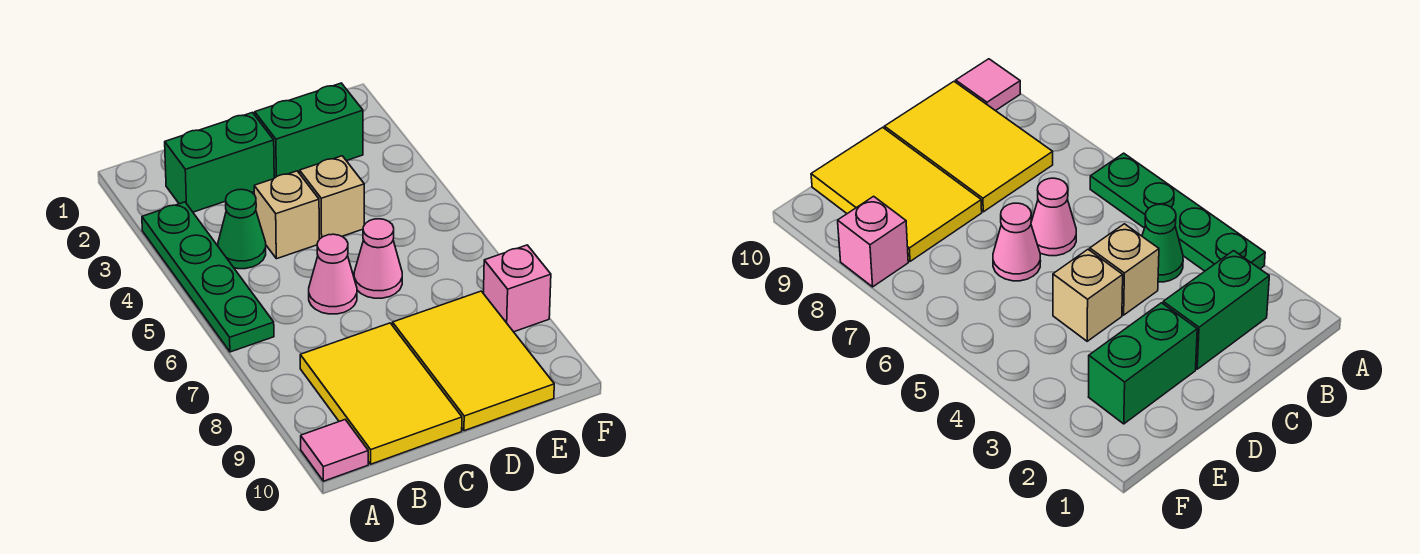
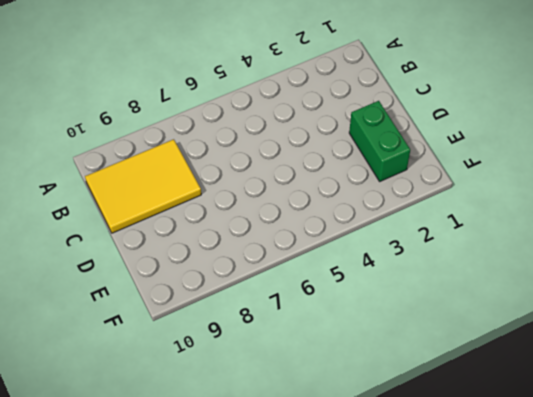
none -> green plate A3:A6 level 1
none -> pink tile A10 level 1
none -> green brick B2:C2 level 1

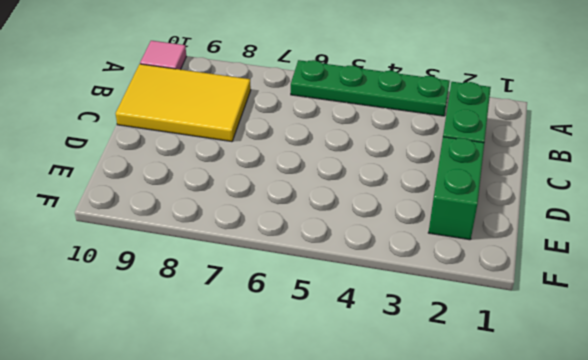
none -> green cone B4 level 1
none -> tan brick C4 level 1
none -> pink cone C6 level 1

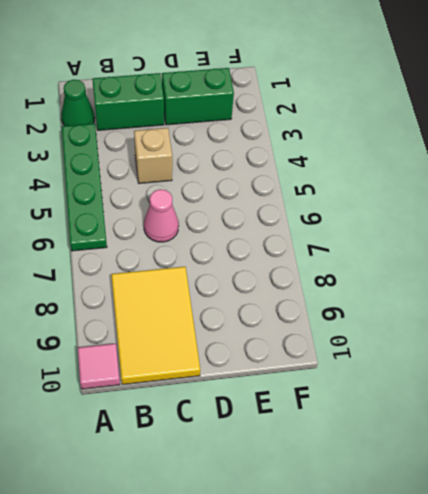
green cone A2 level 1 -> green cone B4 level 1
none -> tan brick D4 level 1
none -> pink cone D6 level 1
none -> yellow tile D8:E10 level 1

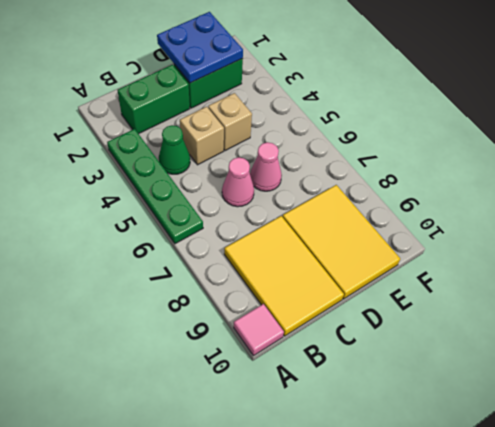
blue plate D1:E2 level 2 -> none
none -> pink brick F8 level 1

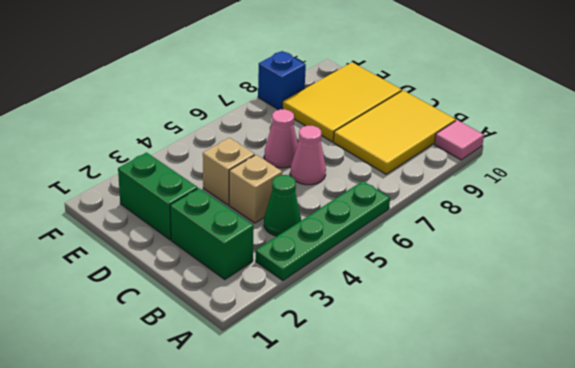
blue brick F8 level 1 -> pink brick F8 level 1

